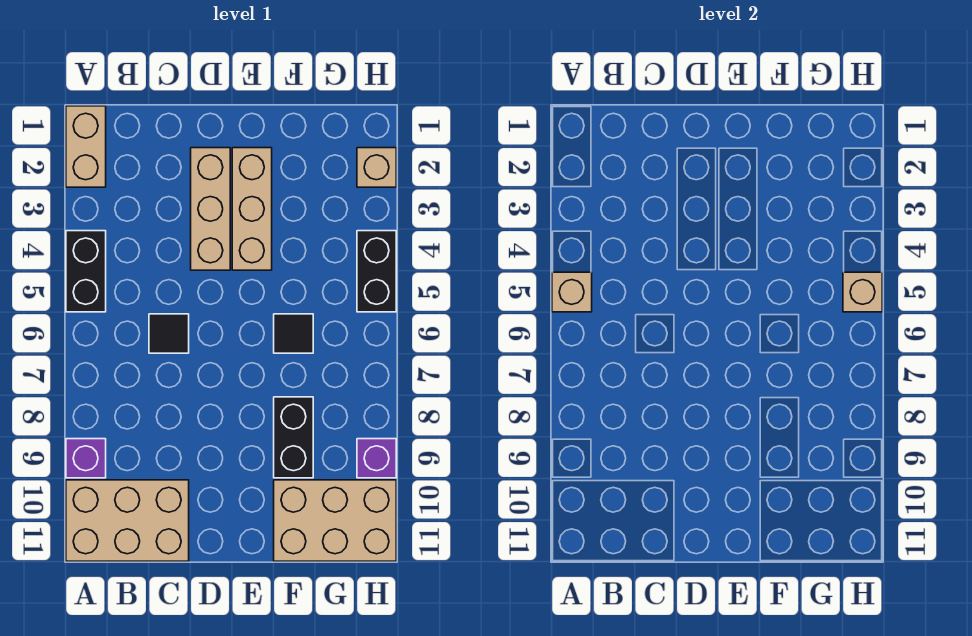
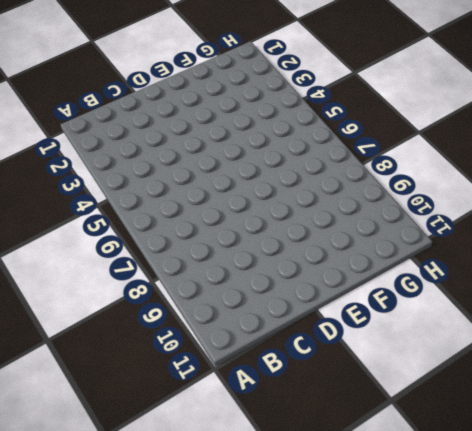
none -> tan brick A1:A2 level 1
none -> black brick A4:A5 level 1
none -> purple brick A9 level 1

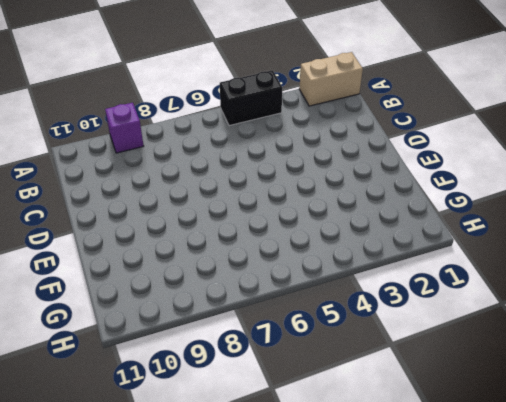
none -> tan brick A10:C11 level 1
none -> black tile C6 level 1
none -> tan brick D2:D4 level 1

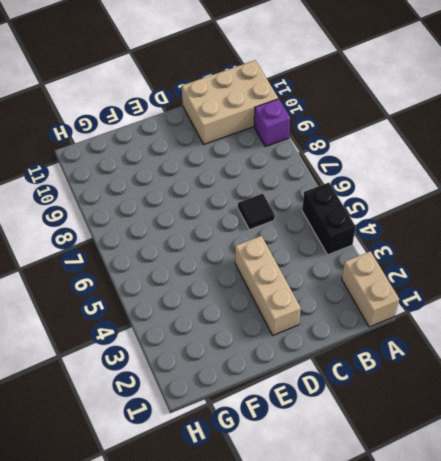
none -> tan brick E2:E4 level 1
none -> black tile F6 level 1
none -> black brick F8:F9 level 1

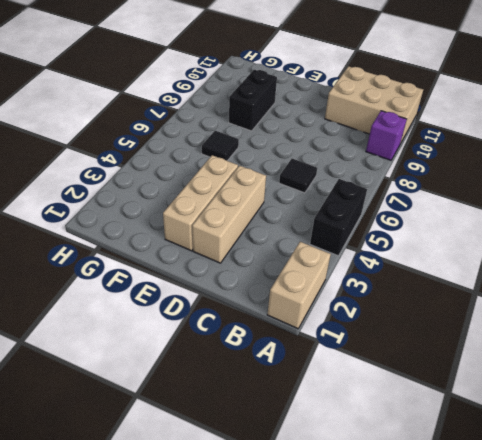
none -> tan brick F10:H11 level 1
none -> tan brick H2 level 1
none -> black brick H4:H5 level 1

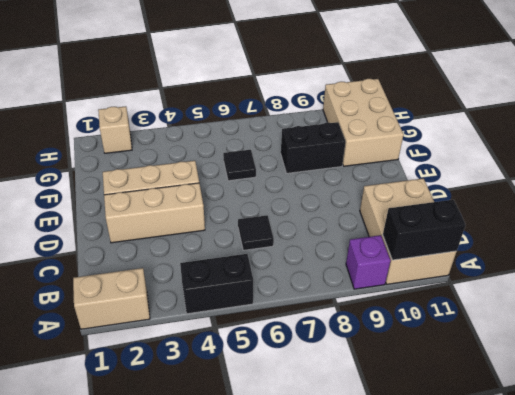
black brick A10:A11 level 2 -> black brick H4:H5 level 1
none -> purple brick H9 level 1
none -> tan brick A5 level 2
none -> tan brick H5 level 2

